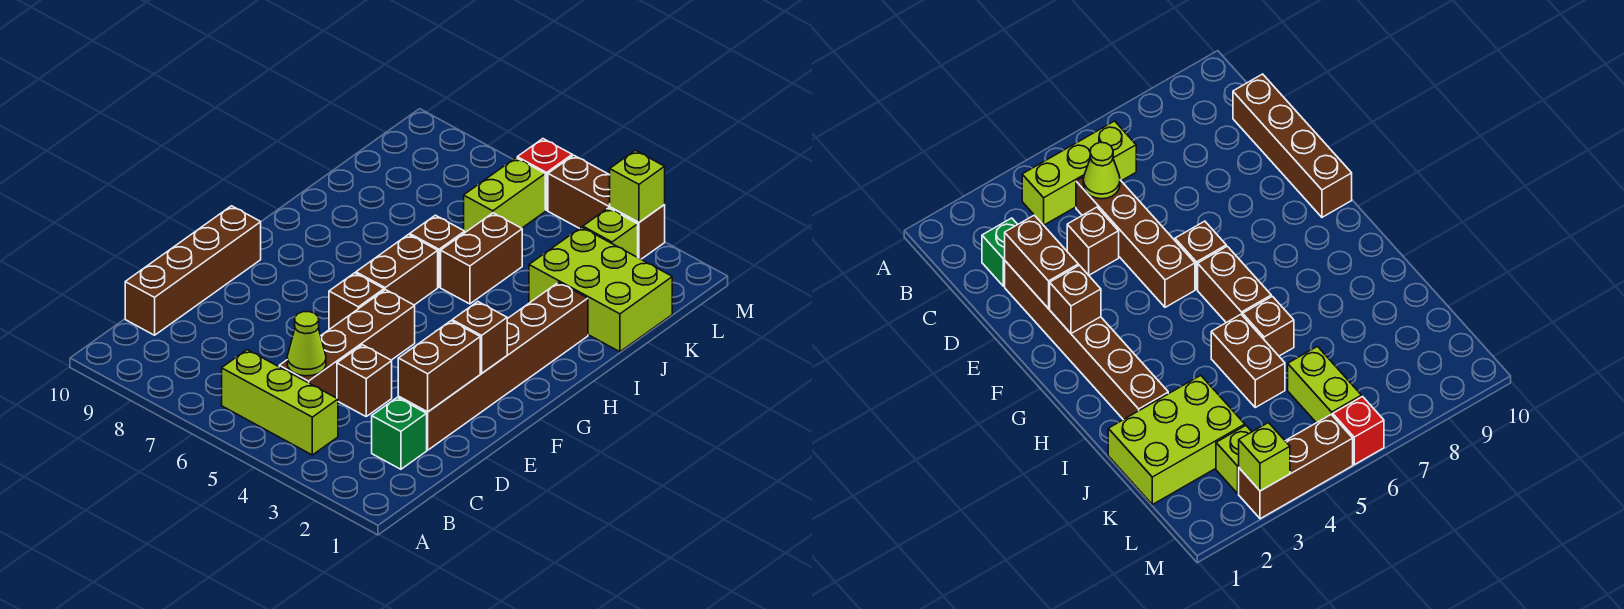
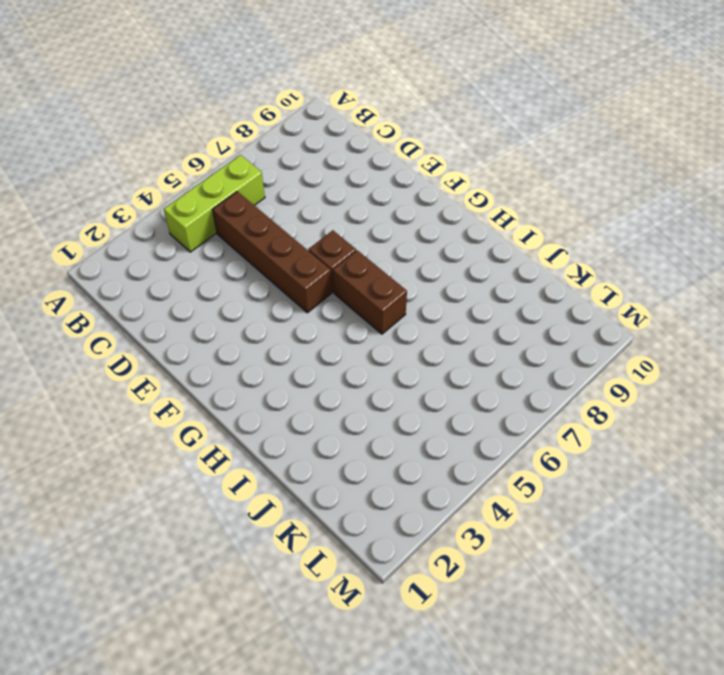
none -> green brick C2 level 1
none -> brown brick C10:F10 level 1
none -> brown brick D2:I2 level 1

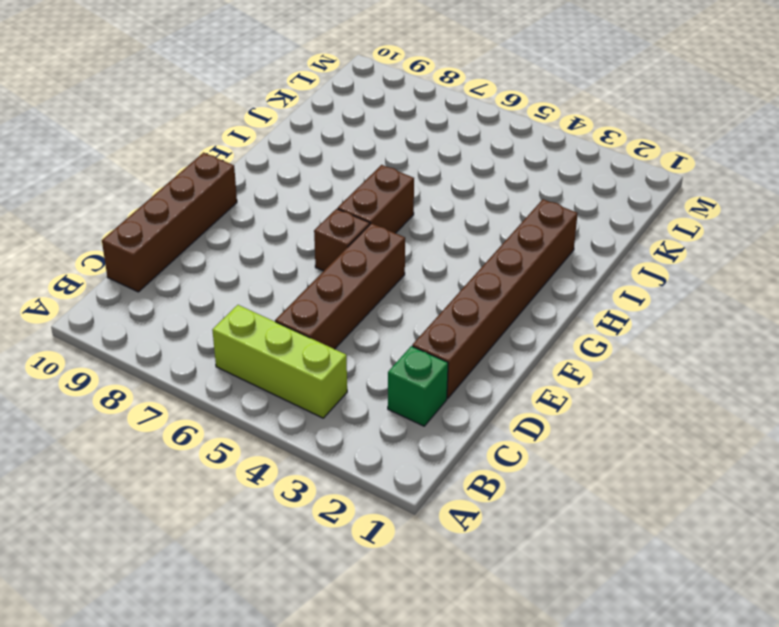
none -> brown brick D4 level 1
none -> brown brick I5:J5 level 1
none -> brown brick I6 level 1

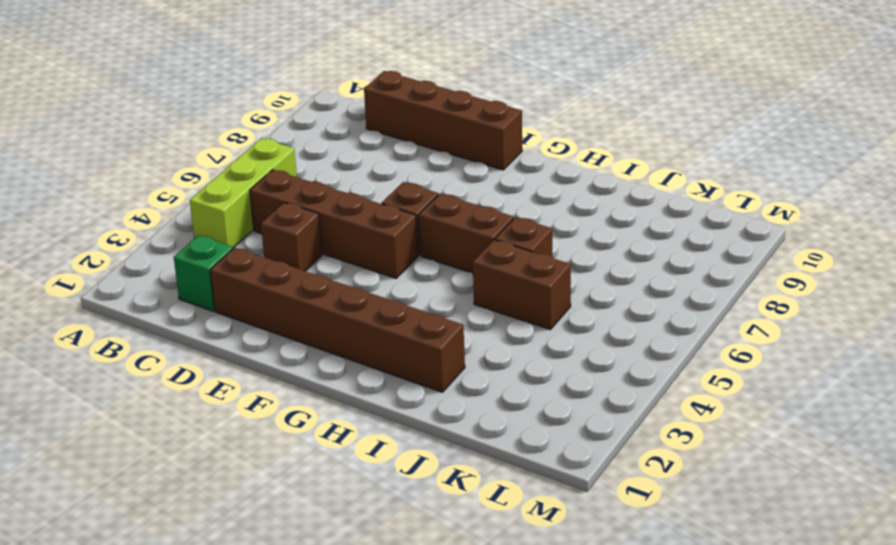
none -> lime brick J1:K3 level 1
none -> lime brick K6:L6 level 1
none -> lime brick L3 level 1

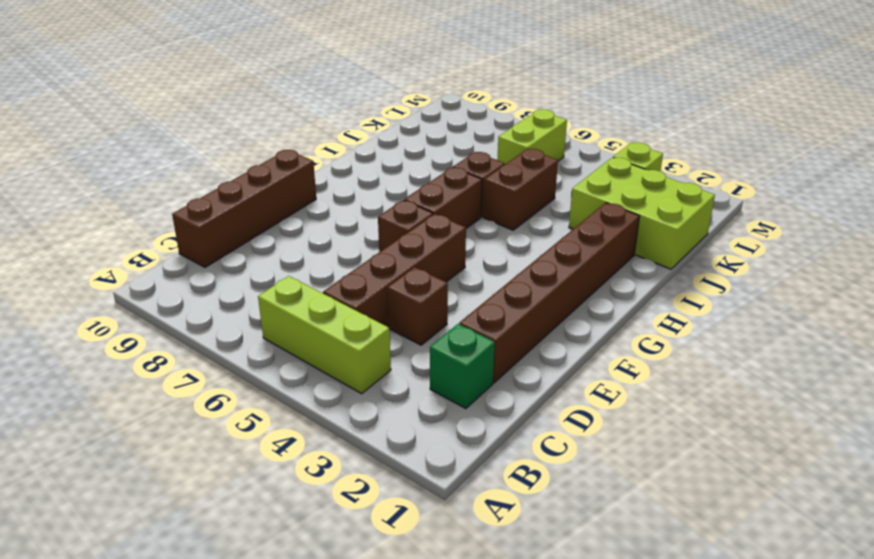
none -> brown brick M3:M5 level 1
none -> red brick M6 level 1
none -> lime cone C5 level 2

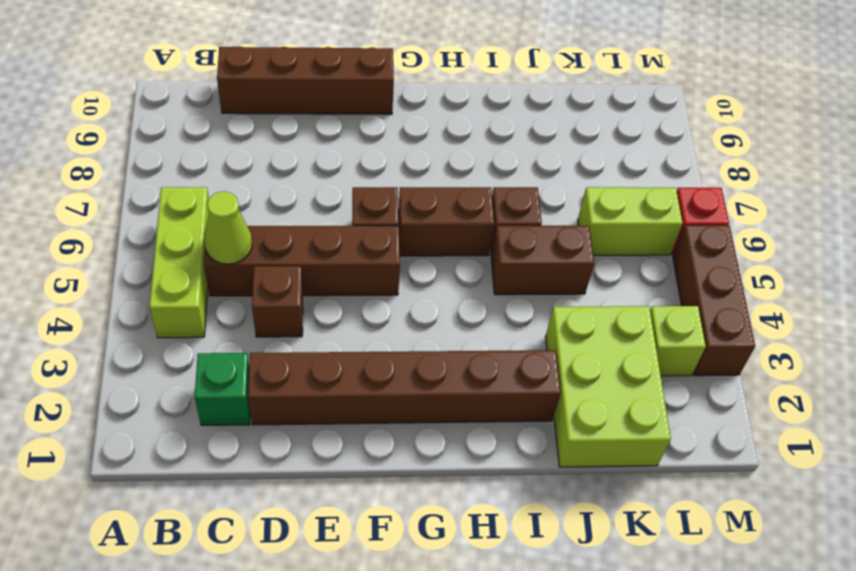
none -> brown brick D2:E2 level 2
none -> brown brick F2 level 2
none -> lime brick M3 level 2

